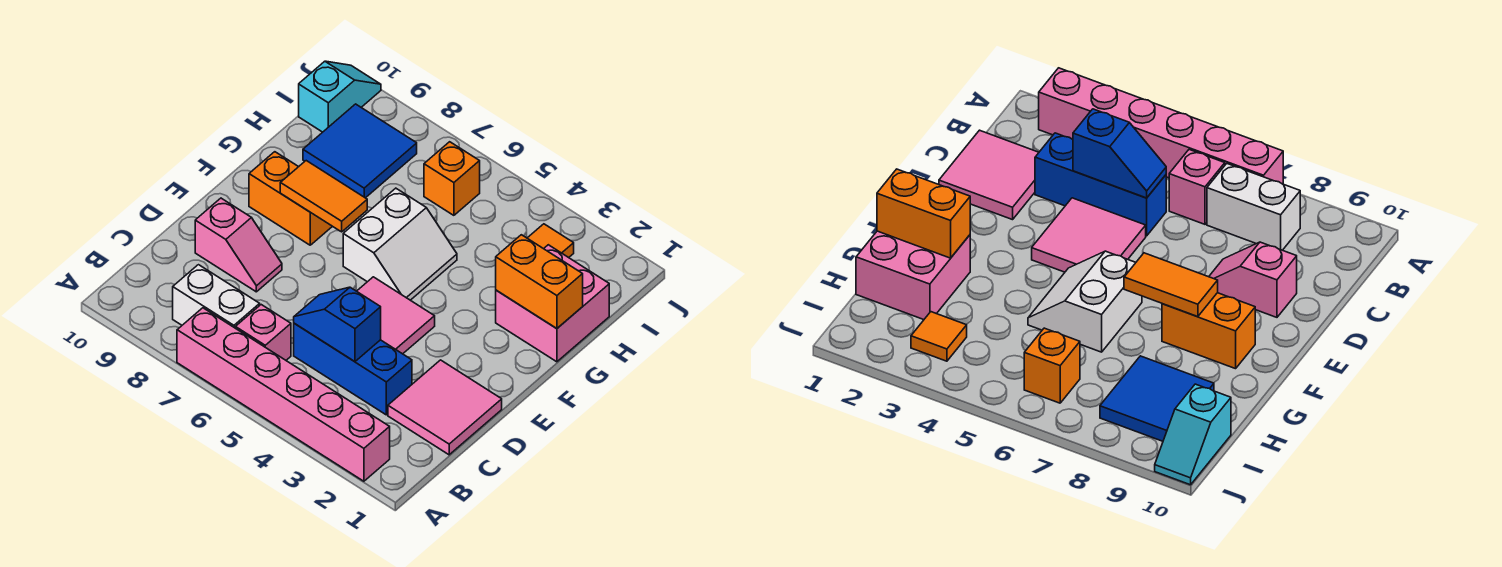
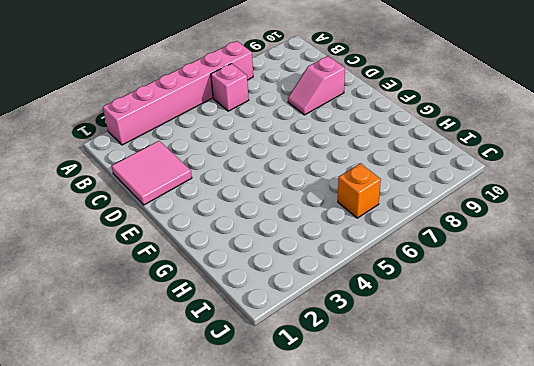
none -> white brick B7:B8 level 1
none -> blue brick C3:C5 level 1
none -> pink tile D4:E5 level 1

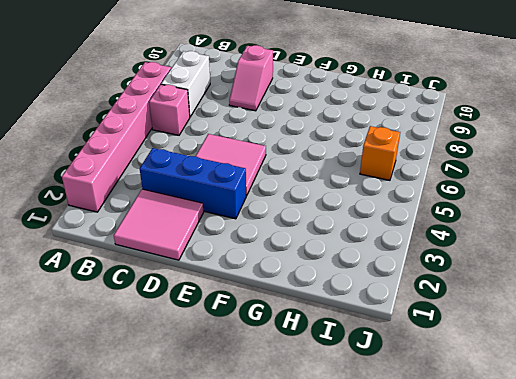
blue brick C3:E3 level 1 -> blue brick C3:C5 level 1
none -> white slope F5:G6 level 1 top 6
none -> orange brick F8:F9 level 1
none -> pink brick G1:H2 level 1

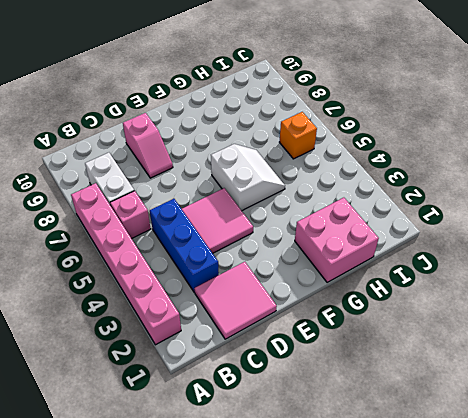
white slope F5:G6 level 1 top F -> white slope F5:G6 level 1 top 6
none -> orange brick F8:F9 level 1
none -> blue tile H8:I9 level 1
none -> orange tile I3 level 1

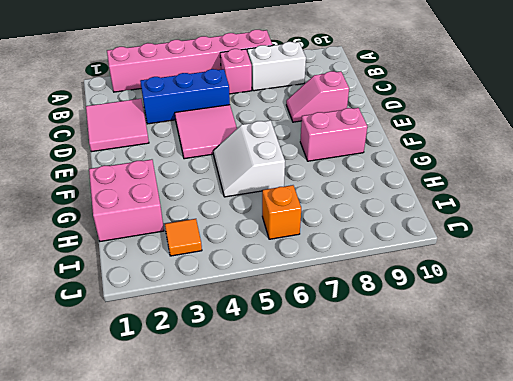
pink brick F8:F9 level 1 -> orange brick F8:F9 level 1
none -> blue tile H8:I9 level 1
none -> cyan slope I10:J10 level 1 top I
none -> blue slope C4:C5 level 2 top 4

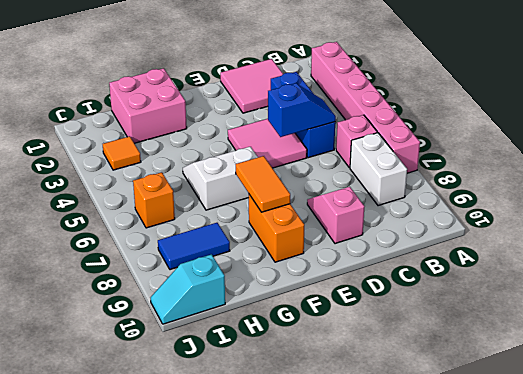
blue slope C5:D5 level 2 top D -> blue slope C4:C5 level 2 top 4
blue tile H8:I8 level 1 -> blue tile H8:I9 level 1
none -> orange brick G1:G2 level 2

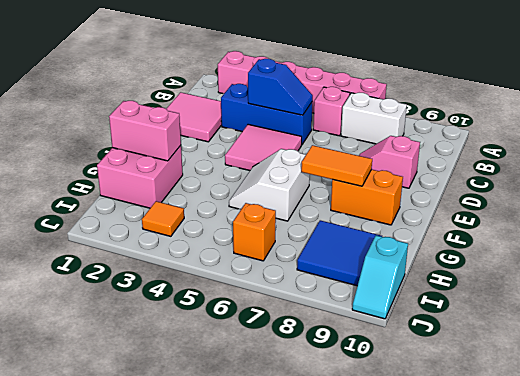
pink brick G1:G2 level 2 -> orange brick G1:G2 level 2

